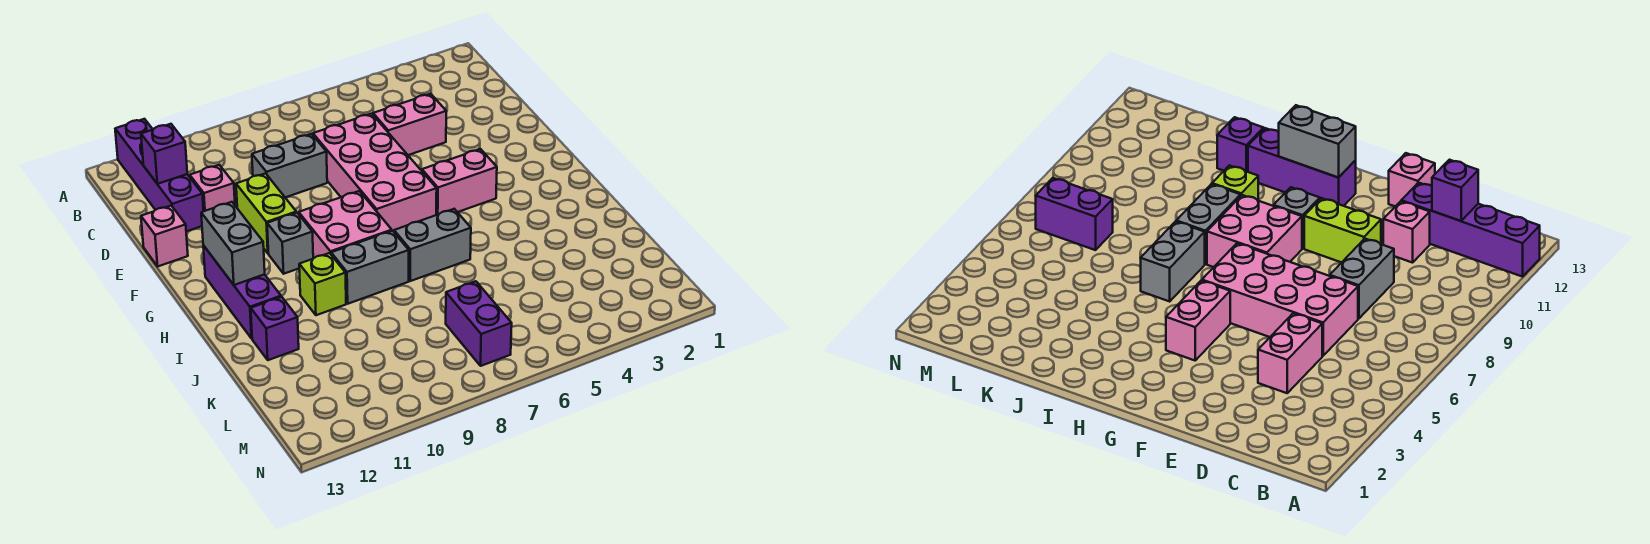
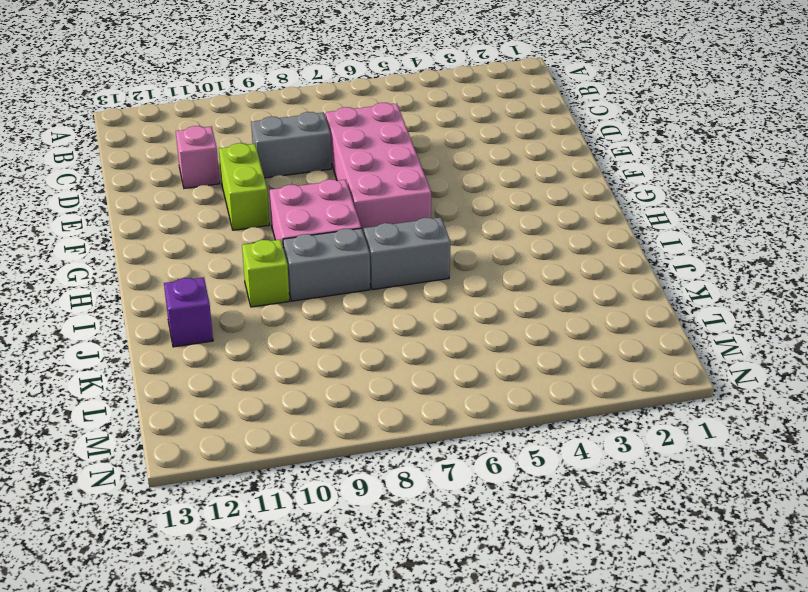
none -> purple brick A12:D12 level 1
none -> pink brick D4:D5 level 1
none -> pink brick E13 level 1

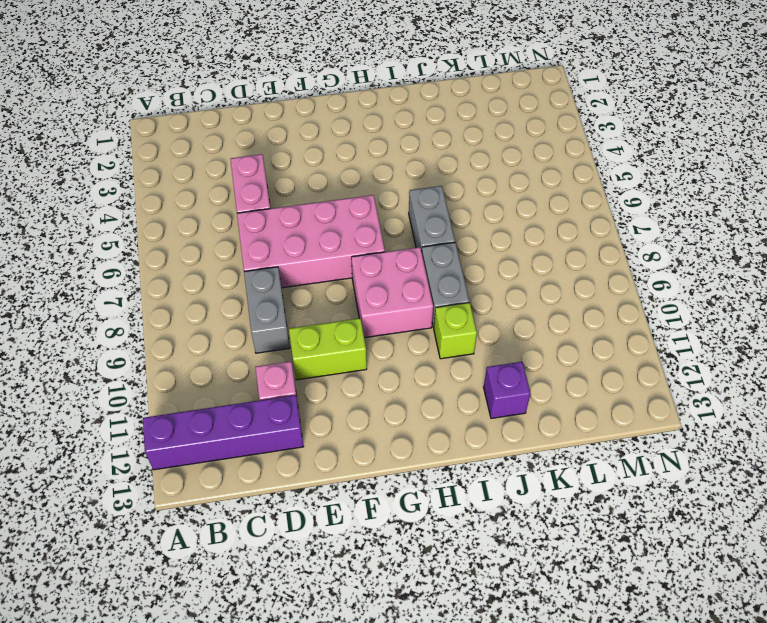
none -> pink brick E13 level 1
none -> pink brick G4:G5 level 1
none -> grey brick G10 level 1

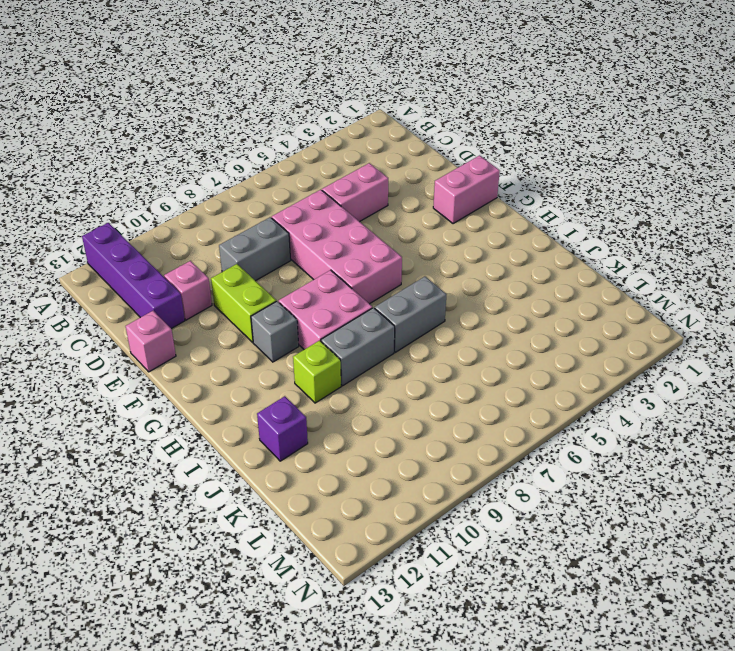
pink brick F1:F2 level 1 -> pink brick G4:G5 level 1
none -> purple brick G12:I12 level 1
none -> purple brick L7:M7 level 1
none -> purple brick C12 level 2

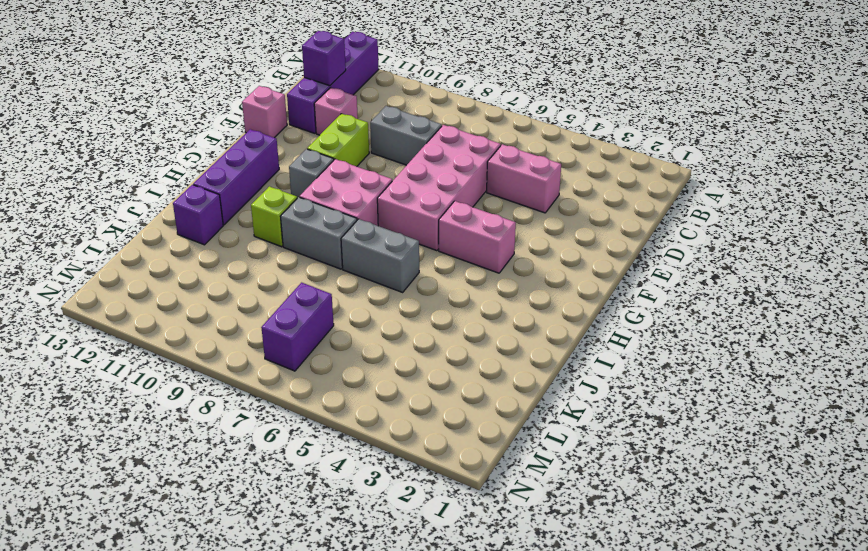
none -> grey brick G12:H12 level 2

